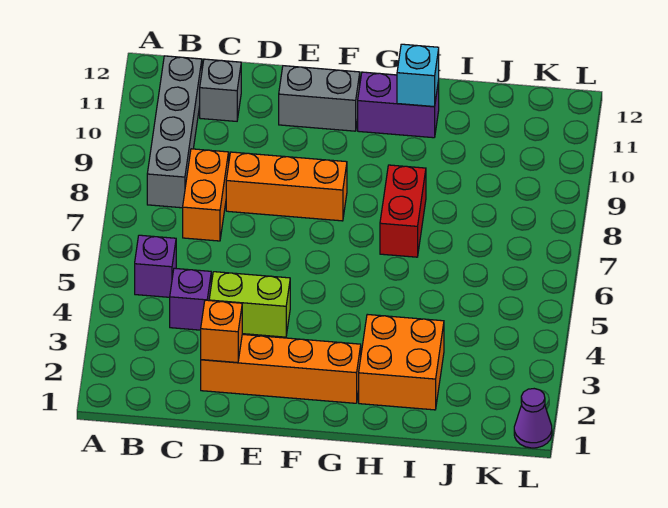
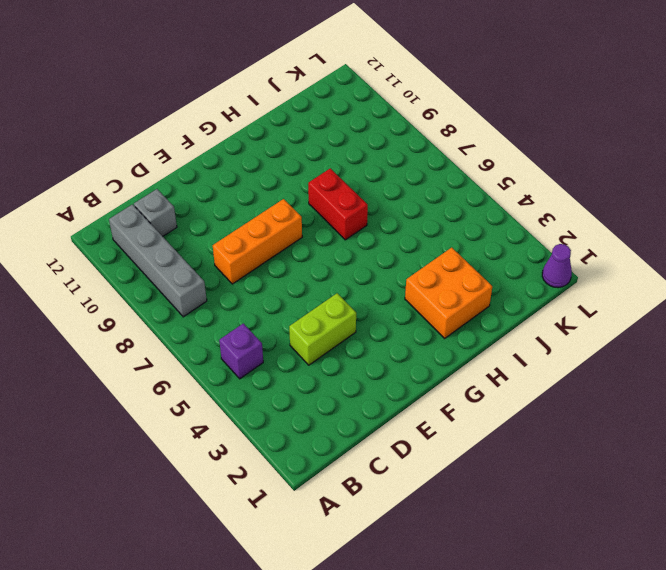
none -> purple brick C4 level 1
none -> orange brick C7:C8 level 1
none -> orange brick D2:G2 level 1

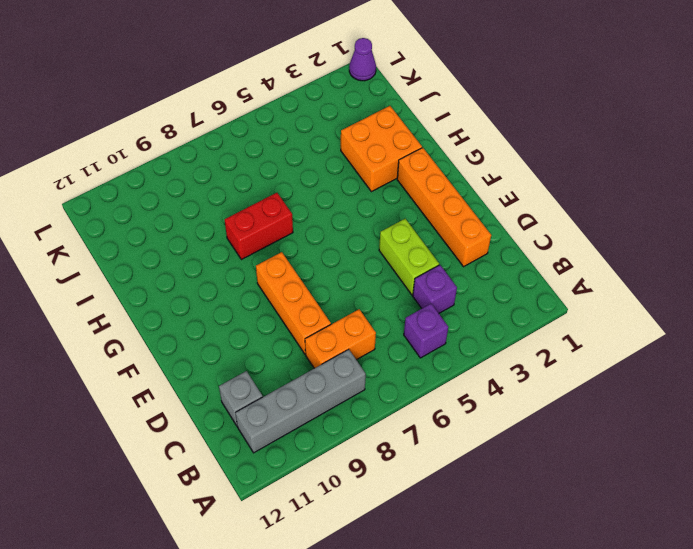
none -> grey brick E11:F11 level 1
none -> purple brick G11:H11 level 1
none -> orange brick D2 level 2

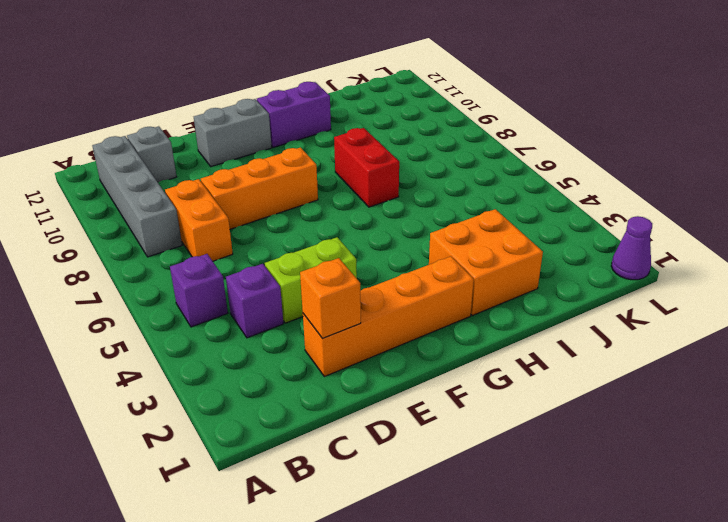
none -> cyan brick H11 level 2

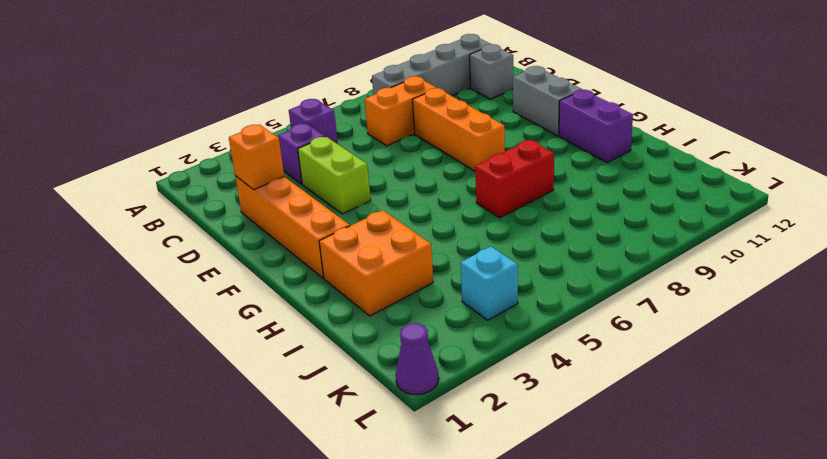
cyan brick K4 level 1 -> cyan brick H11 level 2

